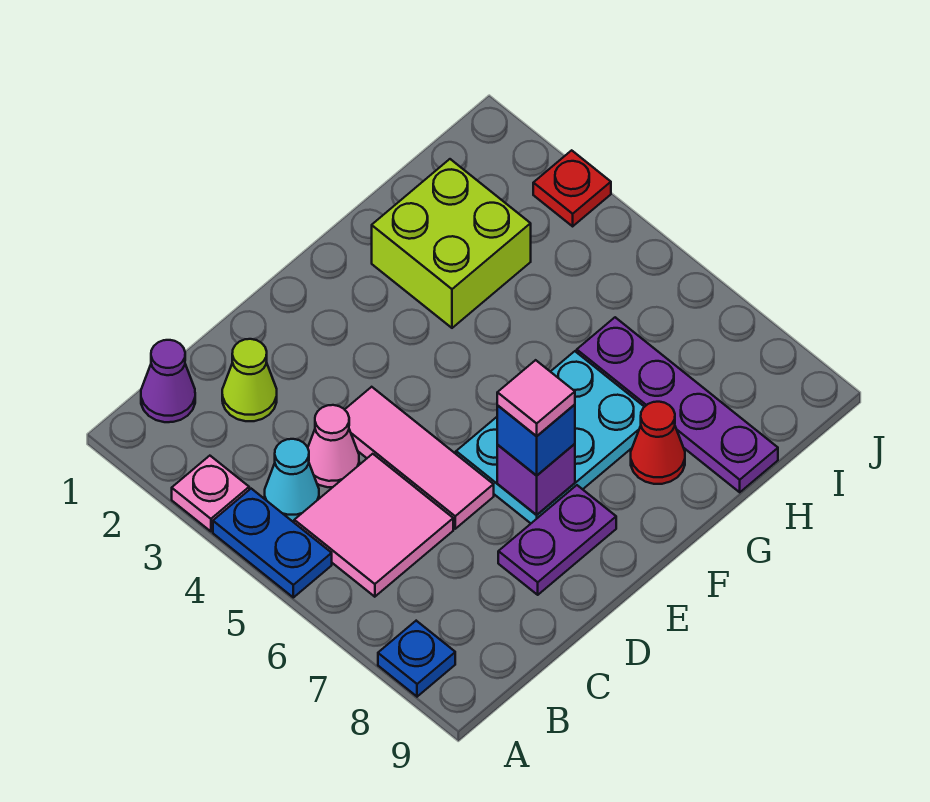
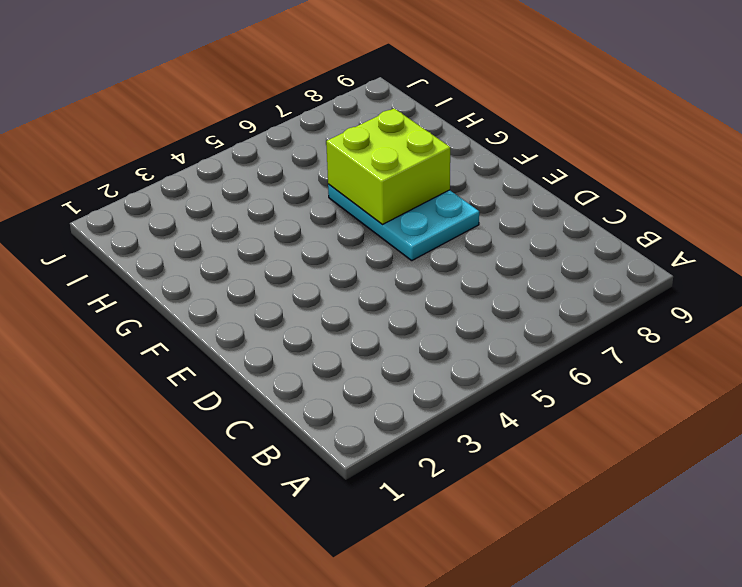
lime brick F6:G7 level 2 -> lime brick G2:H3 level 1
none -> pink plate A3 level 1
none -> blue plate A4:A5 level 1
none -> blue plate A8 level 1

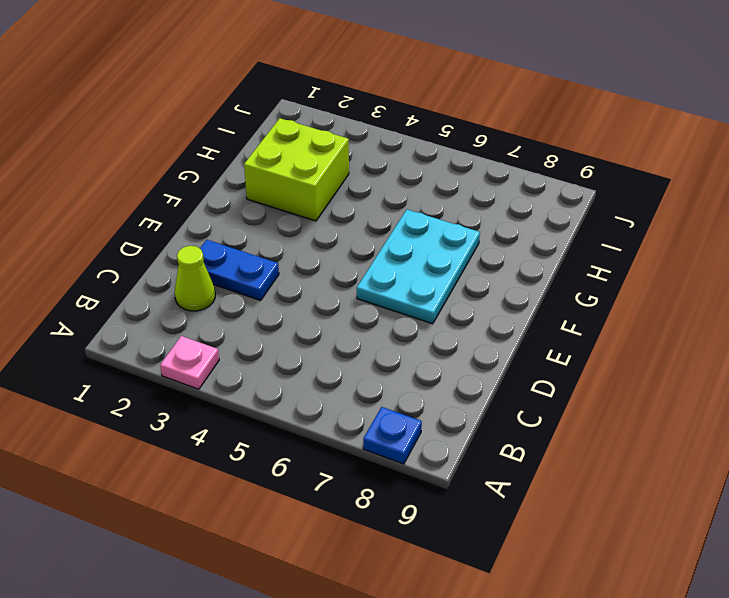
blue plate D2:D3 level 1 -> blue plate A4:A5 level 1
none -> purple cone B1 level 1
none -> cyan cone B4 level 1
none -> pink tile B5:C6 level 1

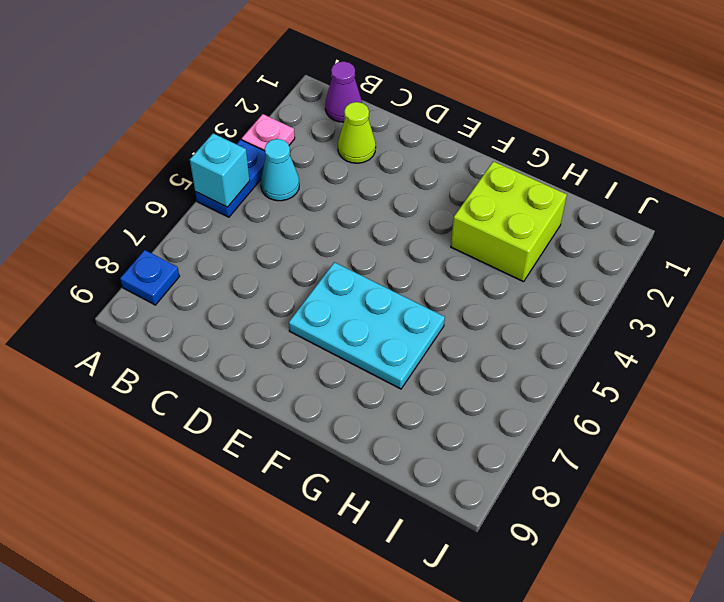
cyan brick A5 level 2 -> none
none -> pink tile B5:C6 level 1
none -> pink cone C4 level 1
none -> pink tile D4:D6 level 1

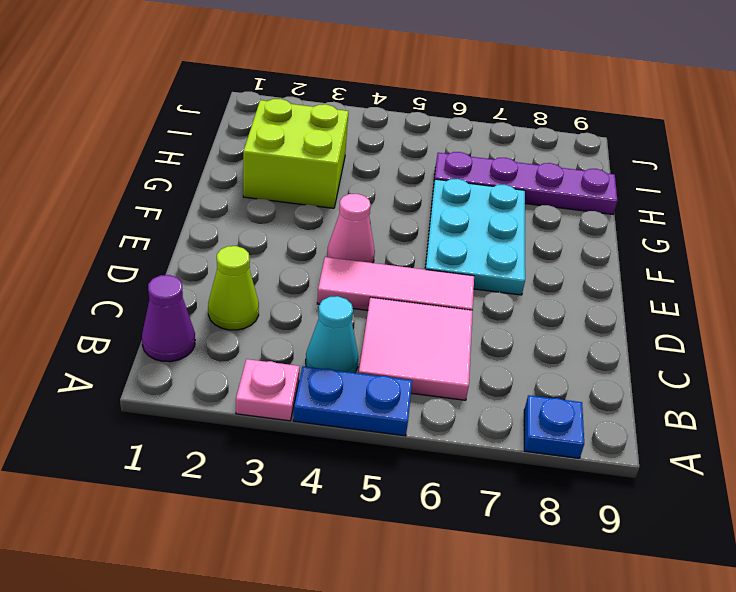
pink cone E4 level 1 -> pink cone C4 level 1
none -> purple plate D8:E8 level 1
none -> red cone G8 level 1
none -> red plate J3 level 1

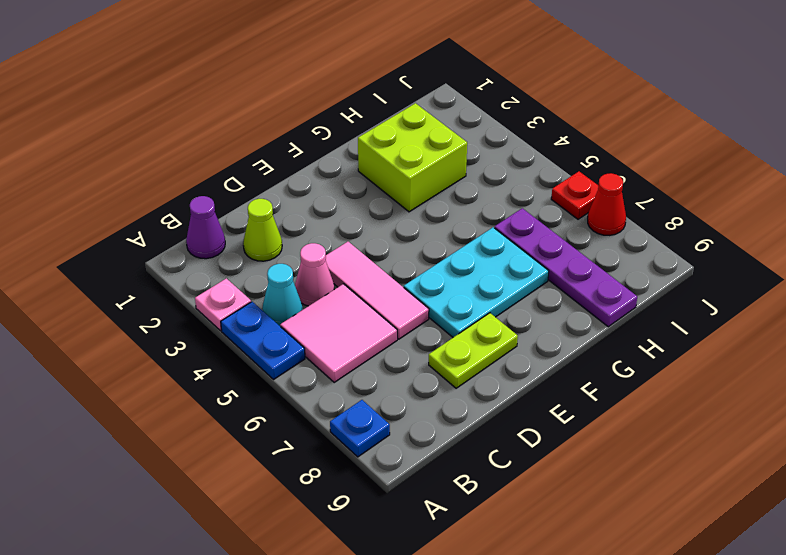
lime plate D8:E8 level 1 -> purple plate D8:E8 level 1
red plate J6 level 1 -> red plate J3 level 1
red cone J7 level 1 -> red cone G8 level 1
none -> purple brick E7 level 2
none -> blue brick E7 level 3
none -> pink tile E7 level 4

